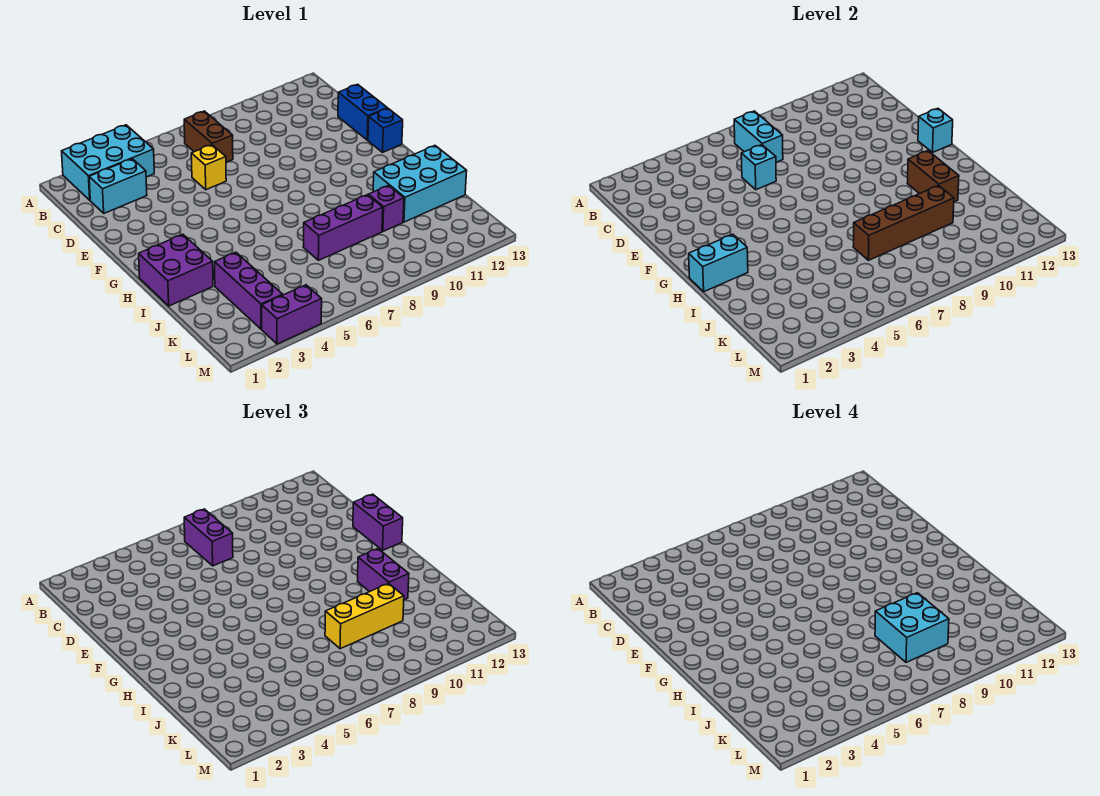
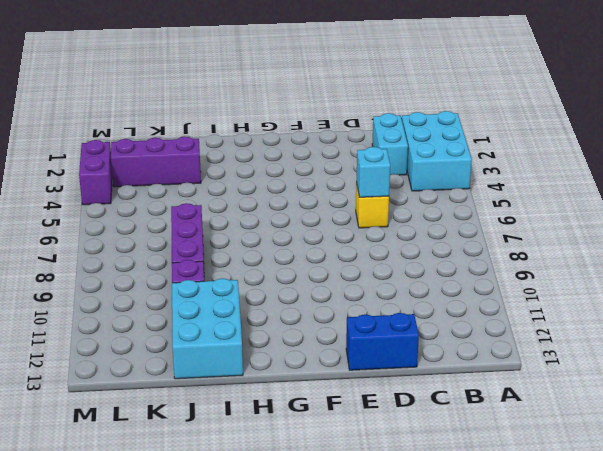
none -> brown brick B7:C7 level 1
none -> blue brick F13 level 1
none -> purple brick H1:I2 level 1

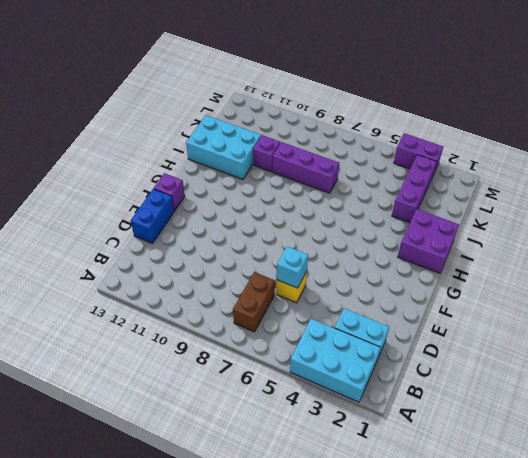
purple brick F13 level 1 -> blue brick F13 level 1
none -> cyan brick B7:C7 level 2
none -> cyan brick F13 level 2
none -> cyan brick H1:H2 level 2

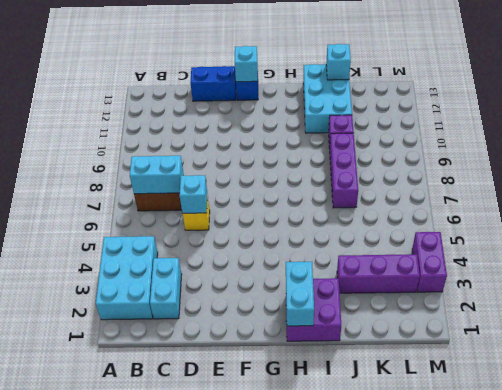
cyan brick J13 level 2 -> none
none -> brown brick H11:I11 level 2
none -> brown brick J7:J10 level 2
none -> purple brick B7:C7 level 3

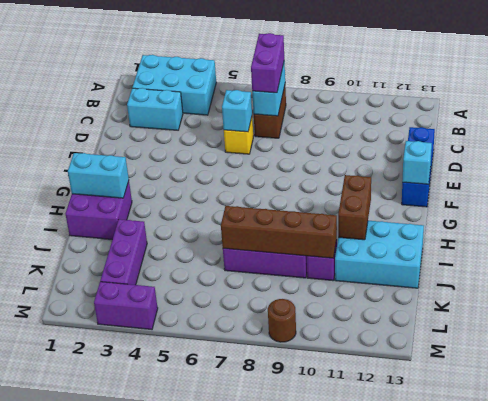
brown round brick M9 level 1 -> none
none -> purple brick E13:F13 level 3
none -> purple brick H11:I11 level 3
none -> yellow brick J8:J10 level 3

